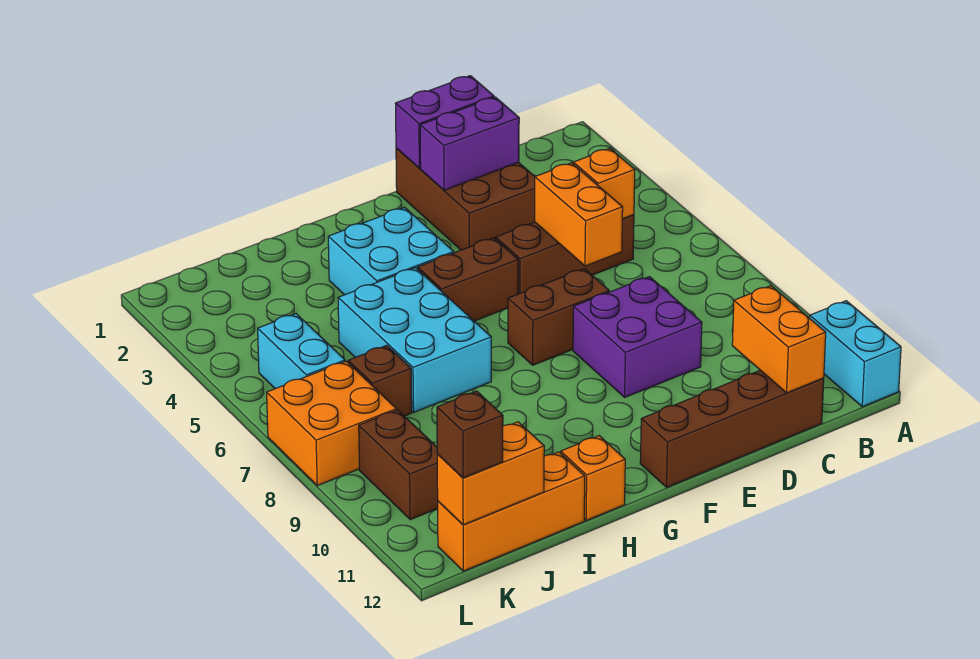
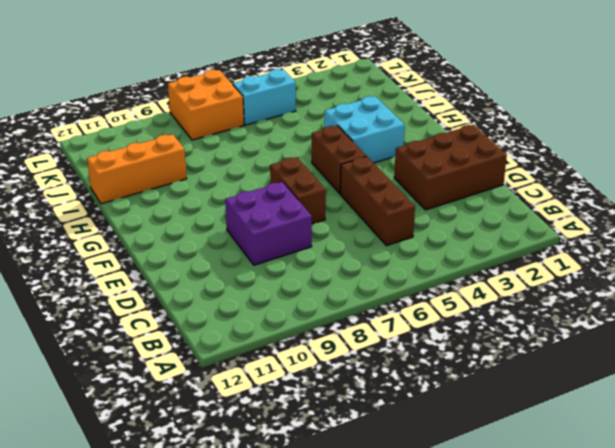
orange brick I10:I12 level 1 -> orange brick I12:K12 level 1
none -> cyan brick A11:A12 level 1
none -> brown brick C12:F12 level 1
none -> cyan brick H5:I7 level 1

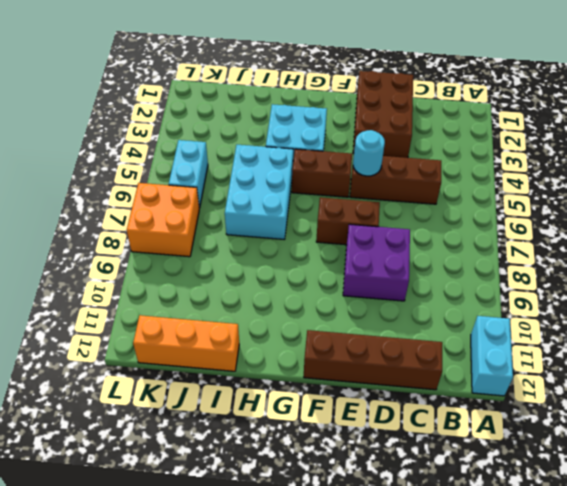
cyan round brick E5 level 2 -> none
none -> orange brick H12 level 1
none -> brown brick J7 level 1
none -> brown brick K9:K10 level 1

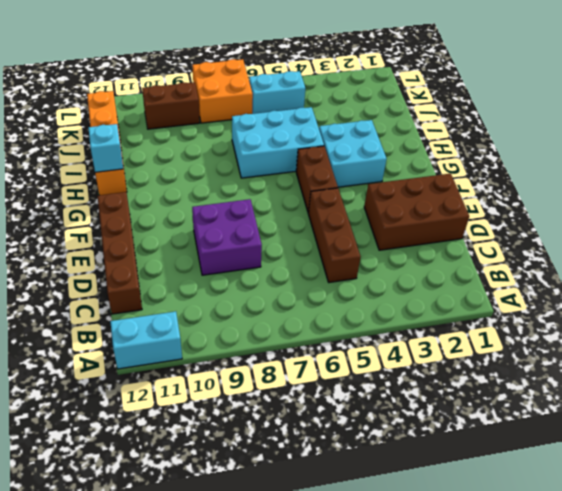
cyan brick H12 level 2 -> none
none -> brown brick E7:F7 level 1
none -> brown brick J7 level 1
none -> orange brick C5 level 2

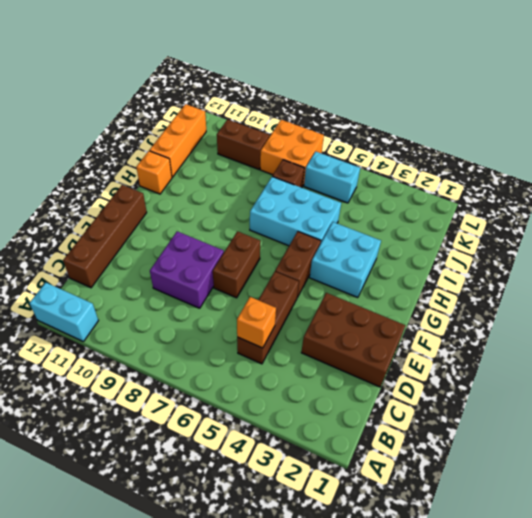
none -> orange brick C11:C12 level 2
none -> purple brick D1:E1 level 2
none -> purple brick D2:E2 level 2

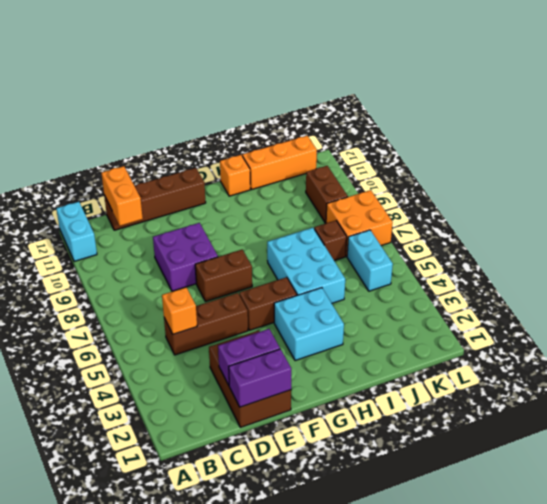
none -> orange brick D5:D6 level 2
none -> orange brick J12:K12 level 2
none -> brown brick K12 level 3

